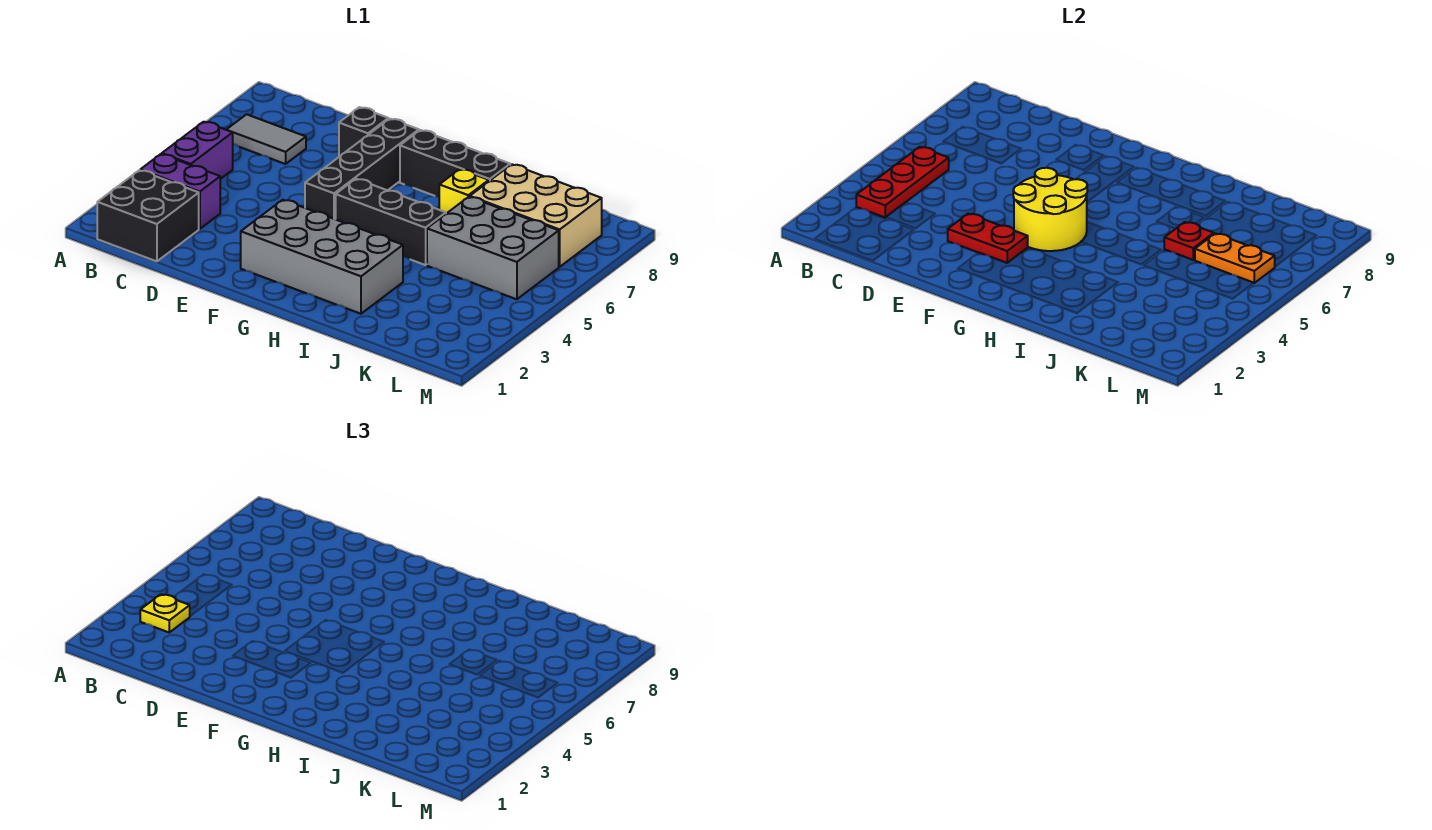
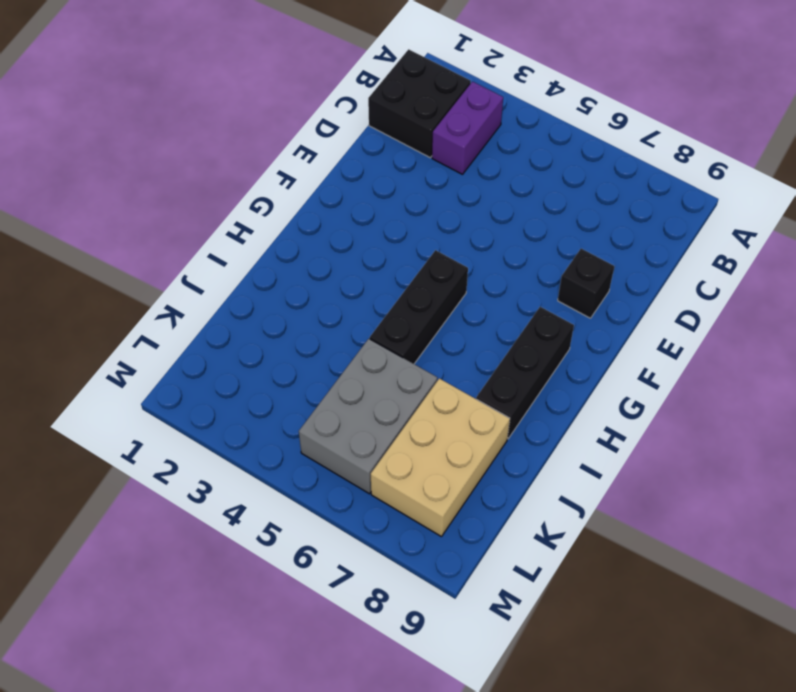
none -> purple brick B4:B5 level 1
none -> grey tile B7:C7 level 1
none -> grey brick F2:I3 level 1

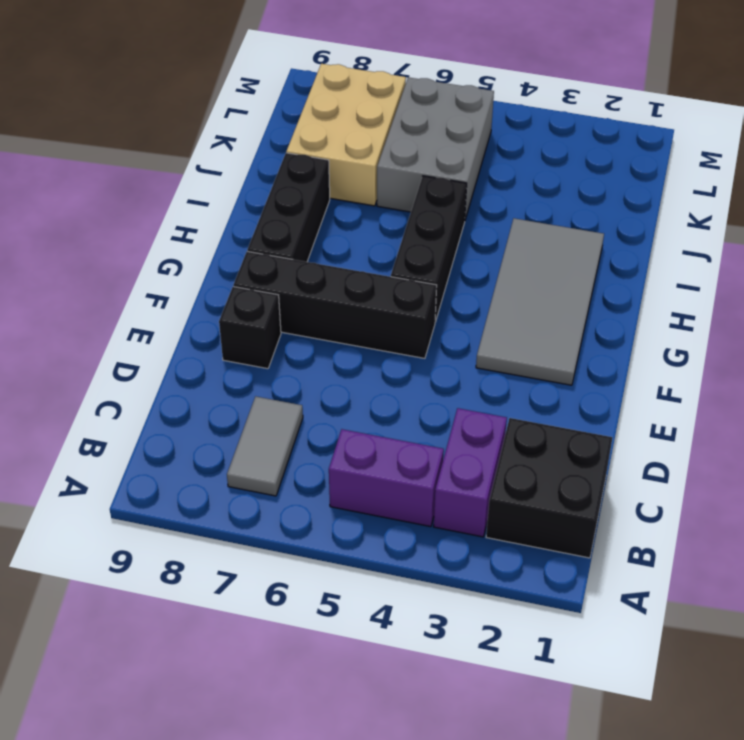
grey tile F2:I3 level 1 -> grey brick F2:I3 level 1
none -> yellow brick I7 level 1
none -> red plate B3:B5 level 2
none -> red plate E3:F3 level 2

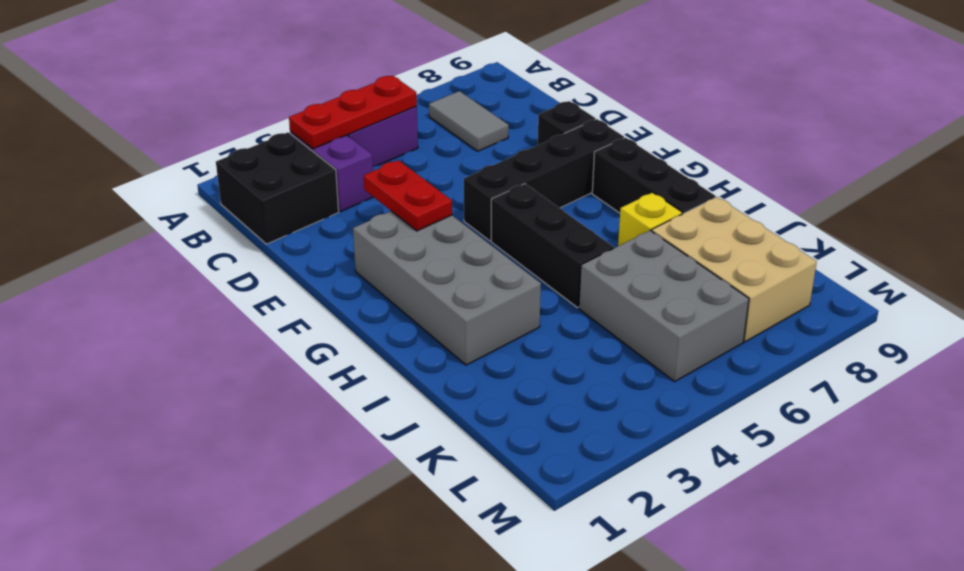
none -> yellow round brick F4:G5 level 2
none -> red plate J6 level 2
none -> orange plate K6:L6 level 2

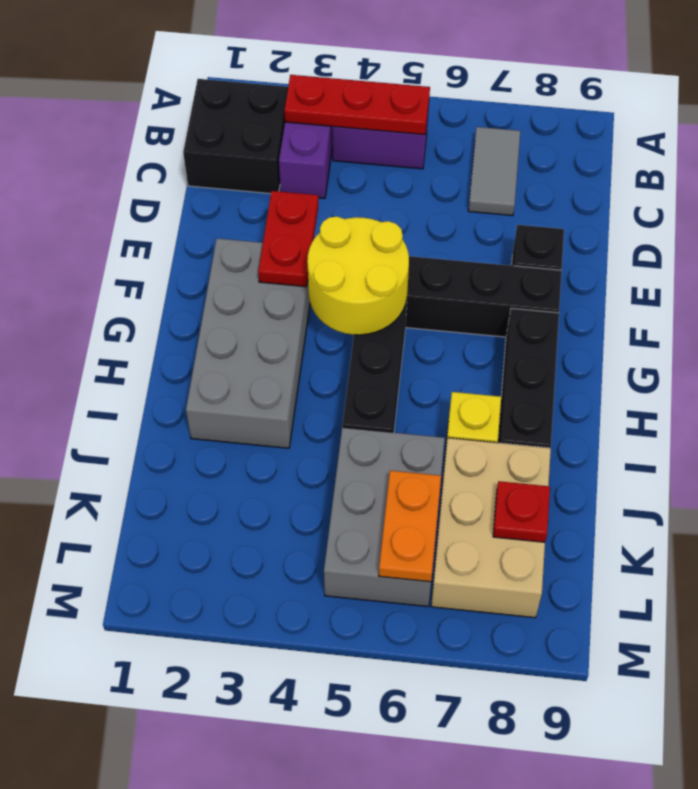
red plate K8 level 2 -> red plate J6 level 2
none -> yellow plate B3 level 3

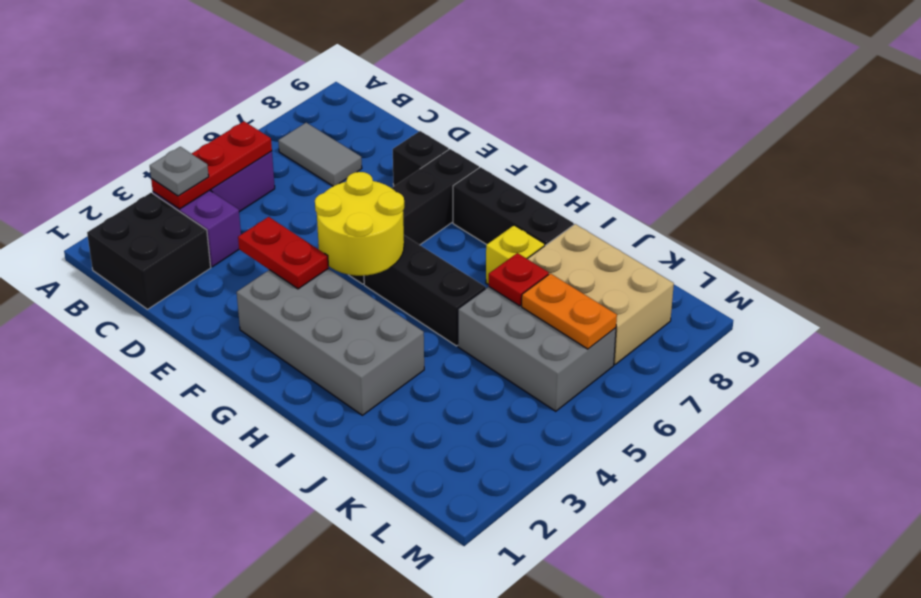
grey plate B3 level 3 -> yellow plate B3 level 3

